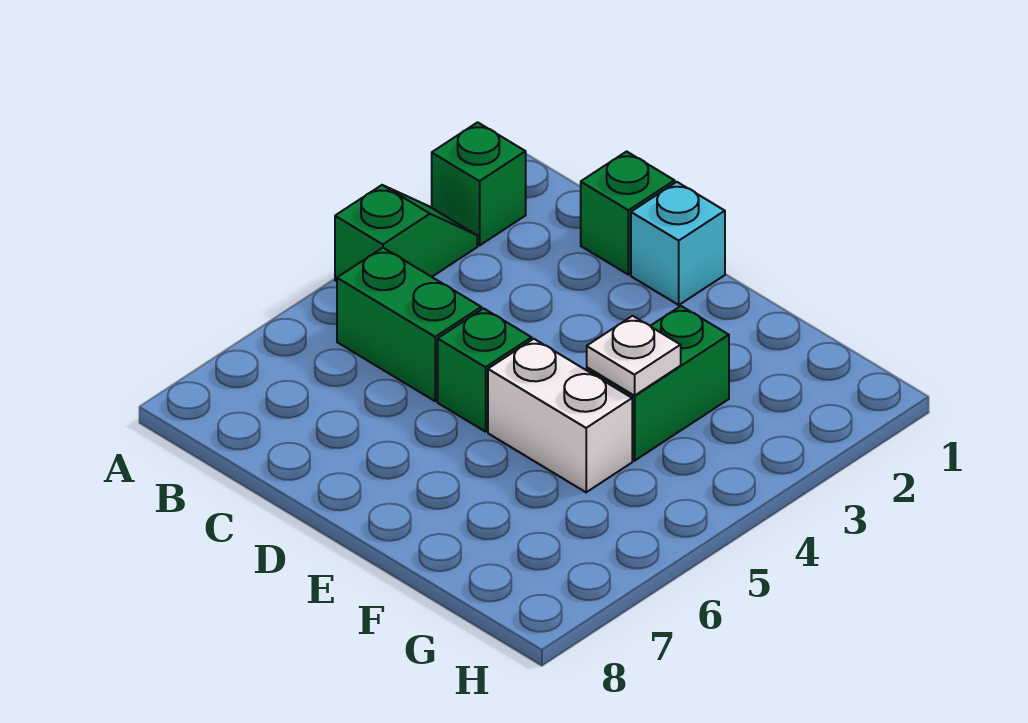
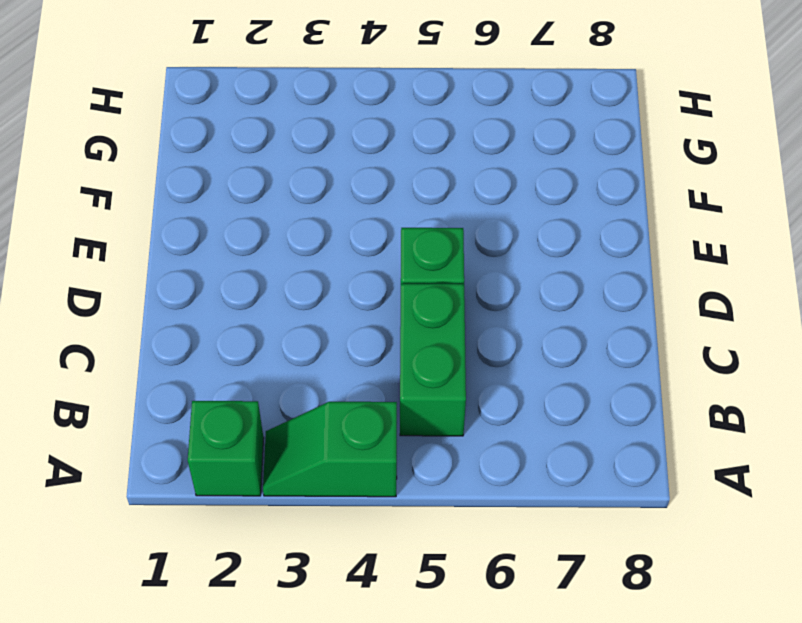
none -> green brick C1 level 1
none -> cyan brick D1 level 1

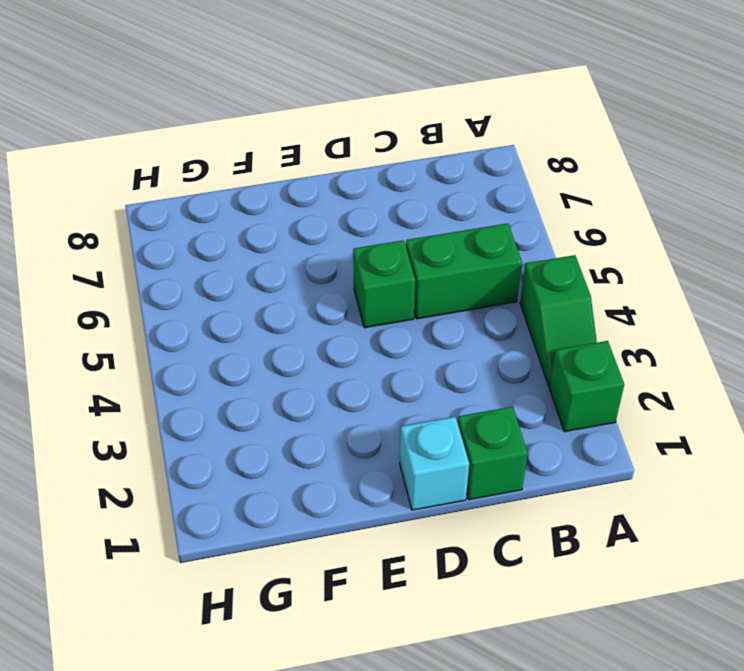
none -> white brick E5:F5 level 1
none -> green brick F3:F4 level 1

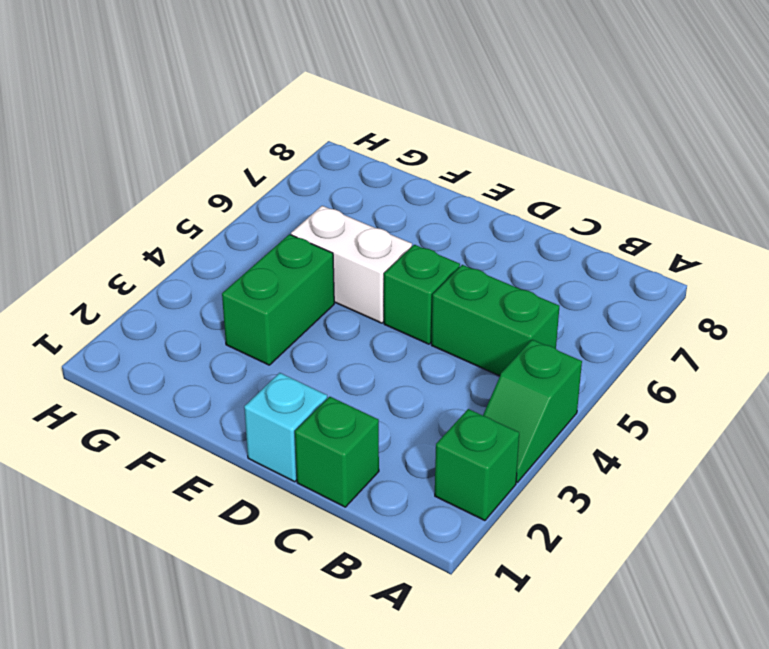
none -> white plate F4 level 2

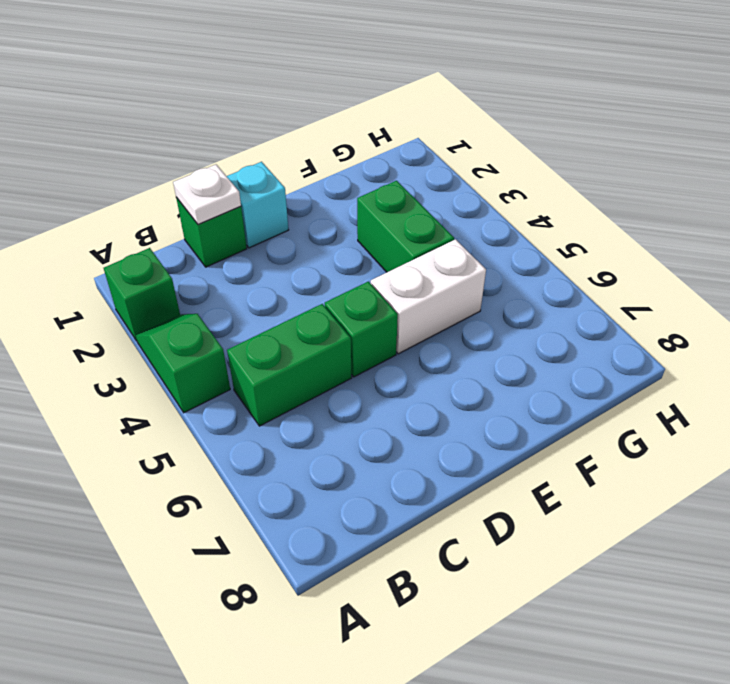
white plate C1 level 2 -> white plate F4 level 2

